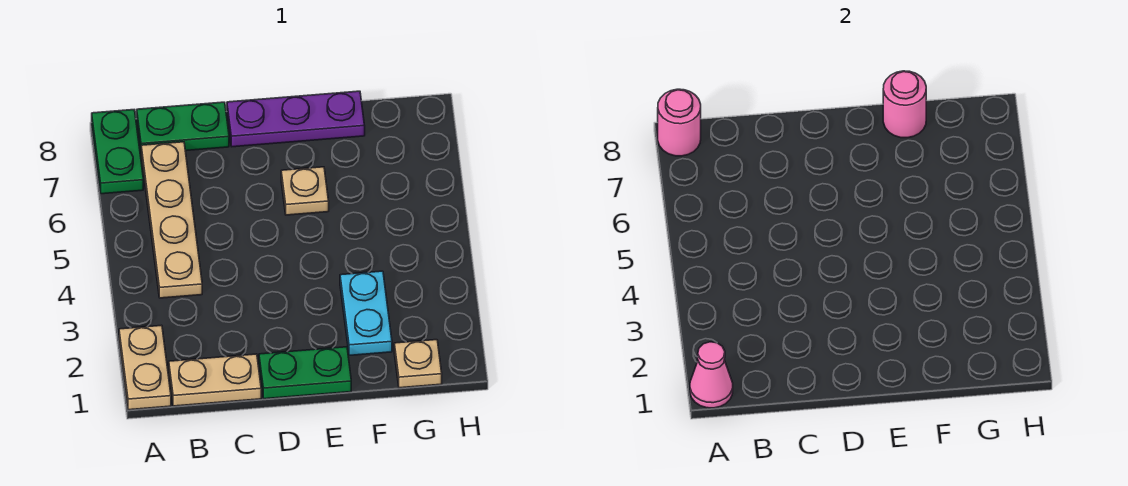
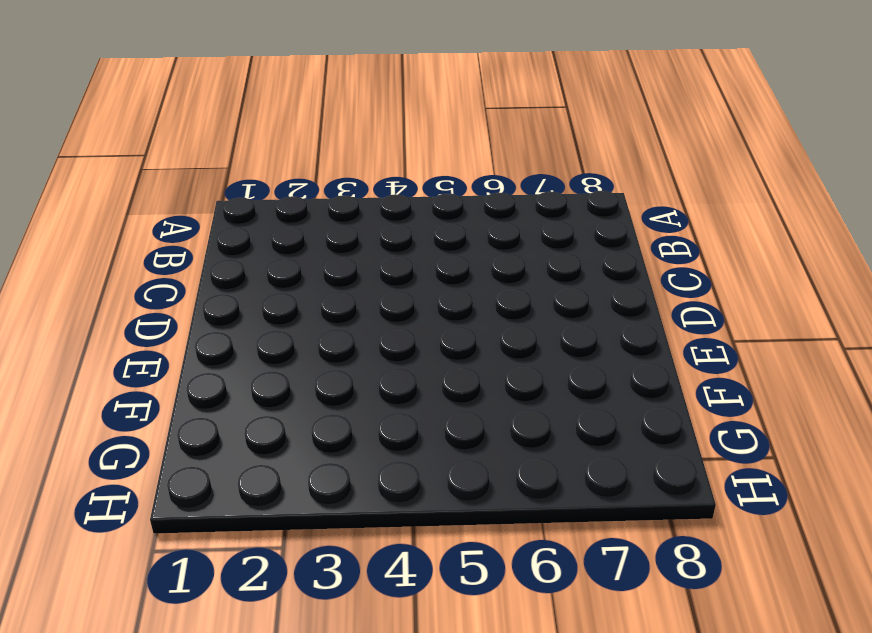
none -> tan plate A1:A2 level 1
none -> green plate A7:A8 level 1
none -> tan plate B1:C1 level 1

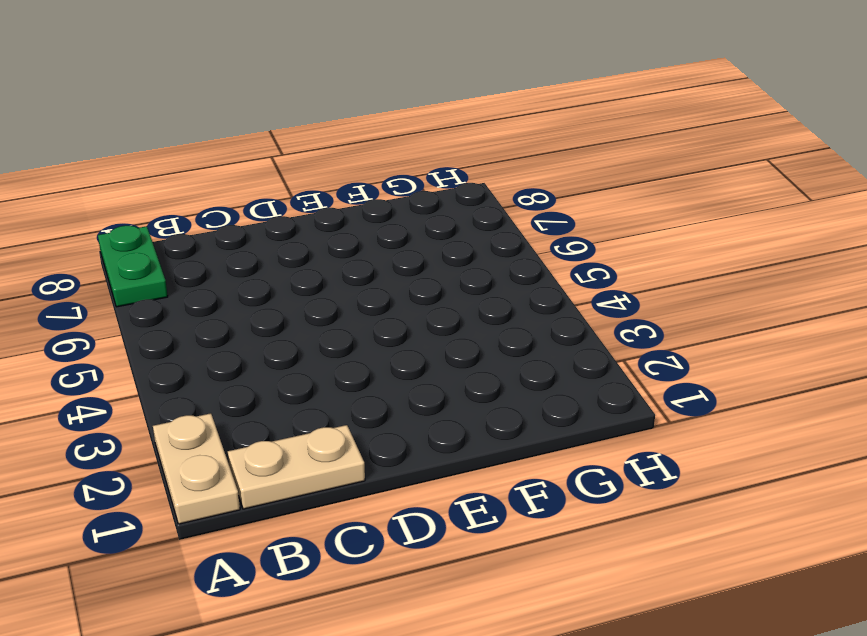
none -> tan plate B4:B7 level 1
none -> green plate B8:C8 level 1
none -> green plate D1:E1 level 1

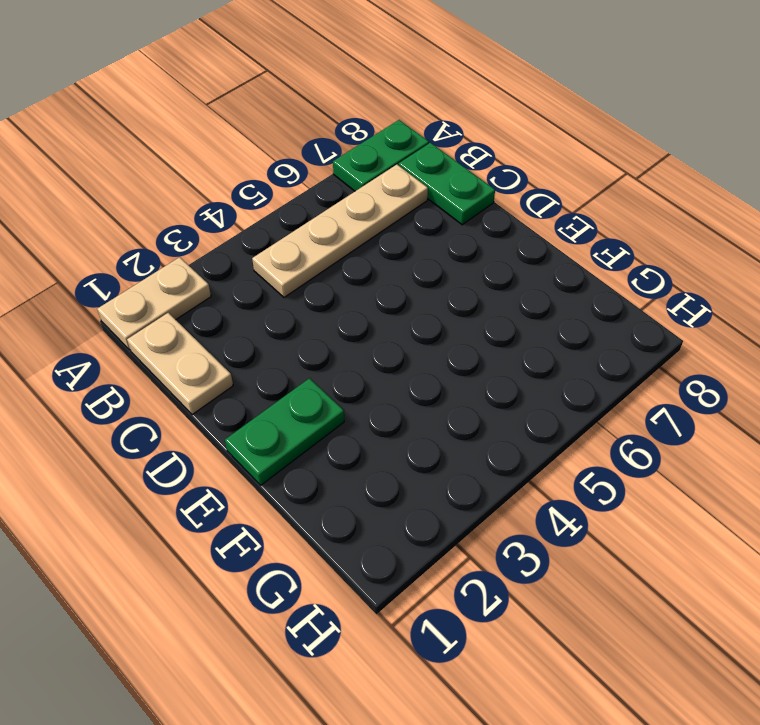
green plate E1:E2 level 1 -> green plate D1:E1 level 1
none -> purple plate D8:F8 level 1
none -> tan plate E6 level 1
none -> cyan plate F2:F3 level 1

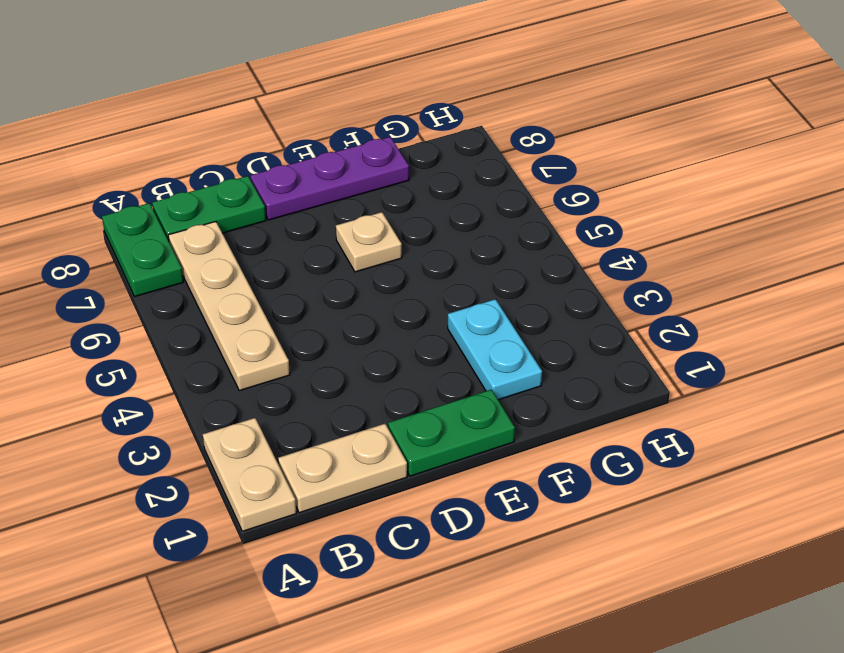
none -> tan plate G1 level 1
none -> pink cone A1 level 2
none -> pink round brick A8 level 2

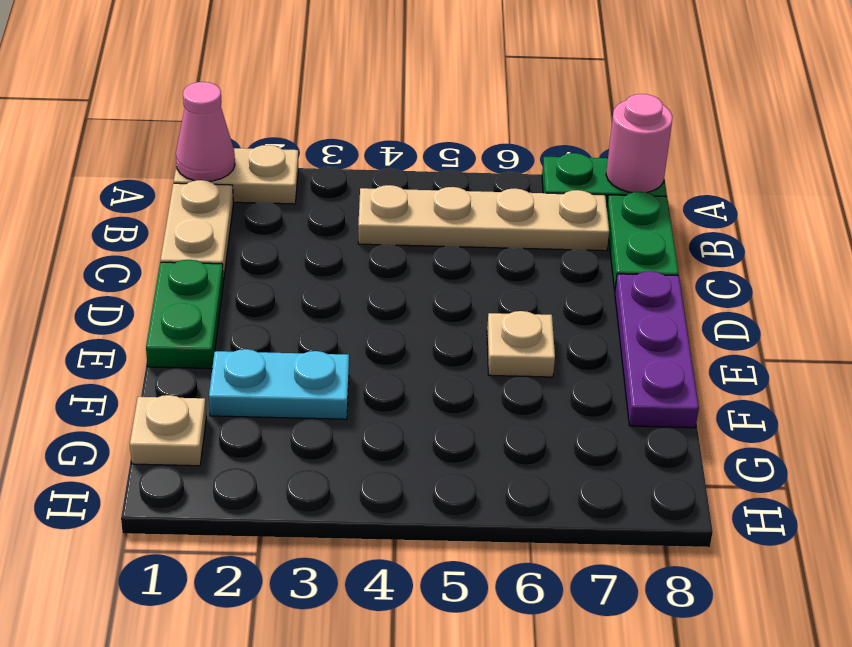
none -> pink round brick F8 level 2

